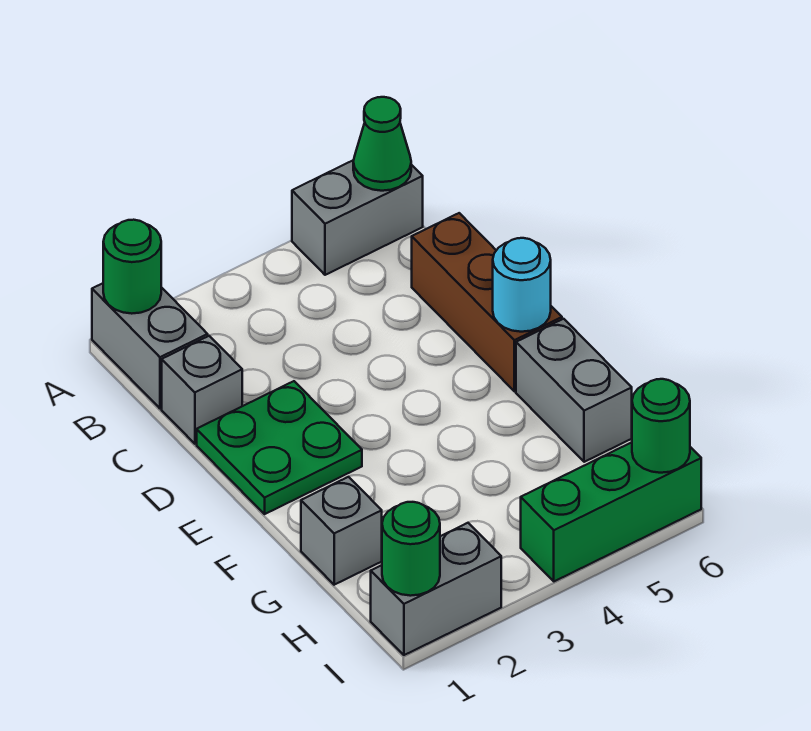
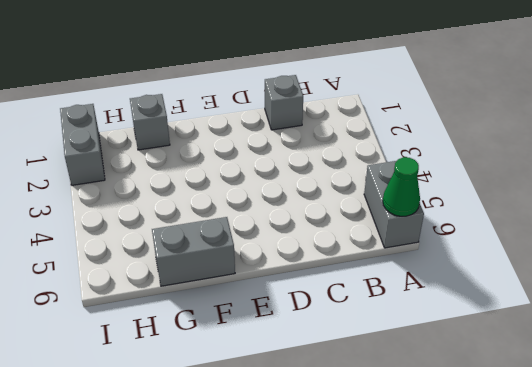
none -> grey brick A1:B1 level 1
none -> brown brick C6:E6 level 1
none -> green plate D1:E2 level 1

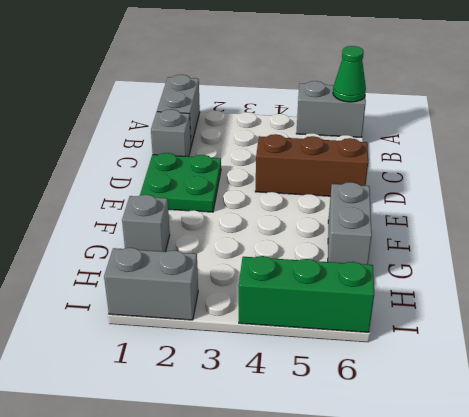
brown brick D4:D6 level 1 -> brown brick C6:E6 level 1
none -> green round brick A1 level 2
none -> cyan round brick E6 level 2
none -> green round brick I1 level 2

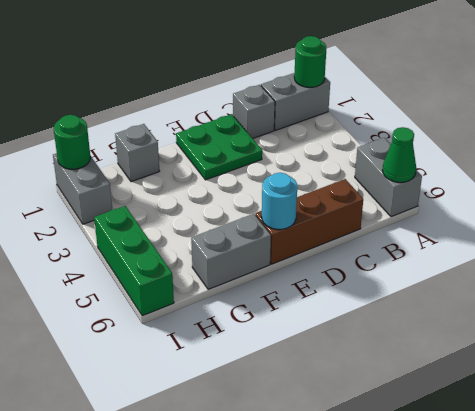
none -> green round brick I6 level 2

